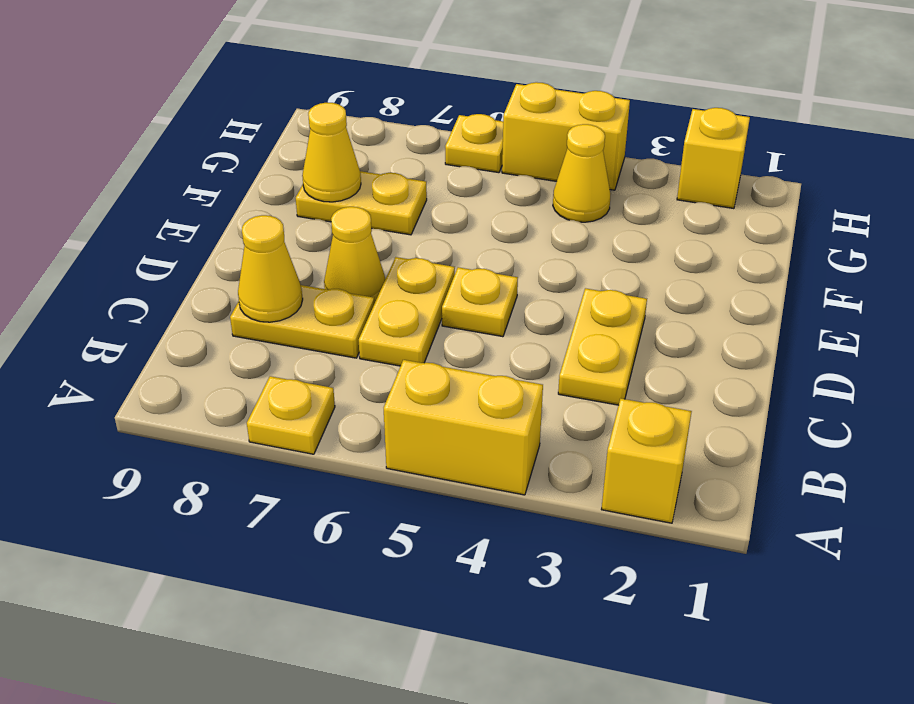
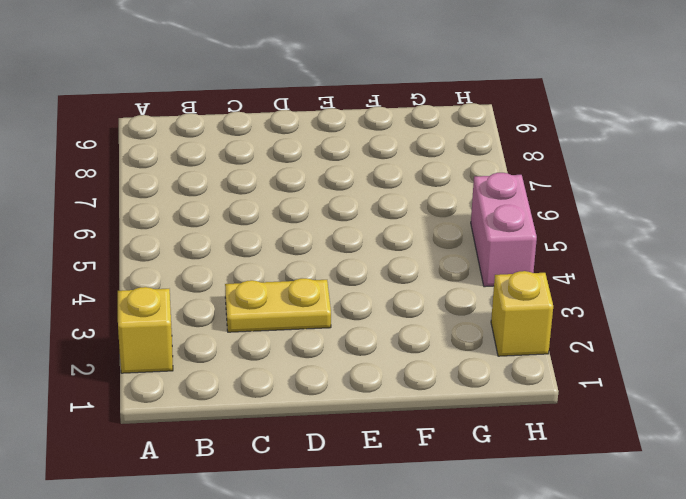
pink brick H4:H5 level 1 -> yellow brick H4:H5 level 1
none -> yellow brick A4:A5 level 1
none -> yellow plate A7 level 1
none -> yellow plate C6:D6 level 1

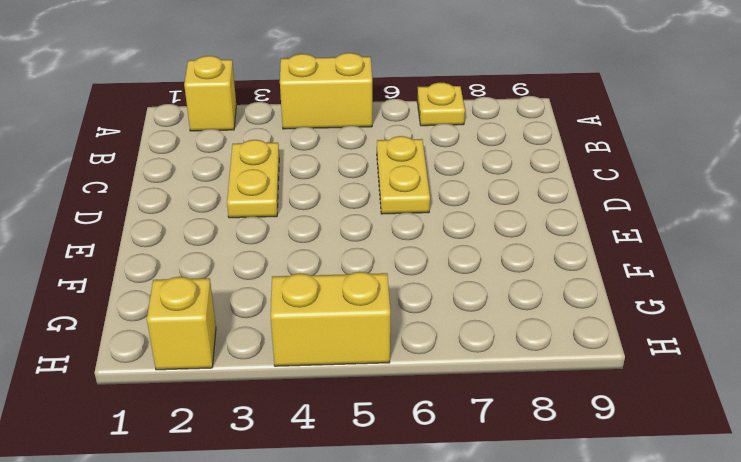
none -> yellow plate C7:C8 level 1
none -> yellow plate D5 level 1
none -> yellow cone D7 level 1

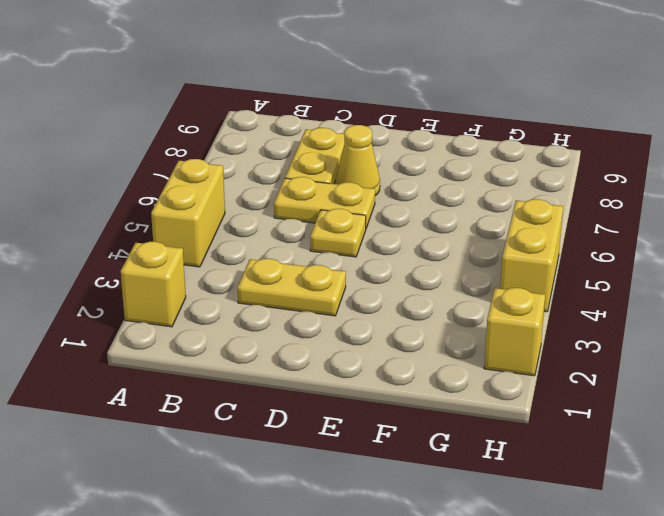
none -> yellow plate A7 level 1
none -> yellow plate F7:F8 level 1
none -> yellow cone G4 level 1

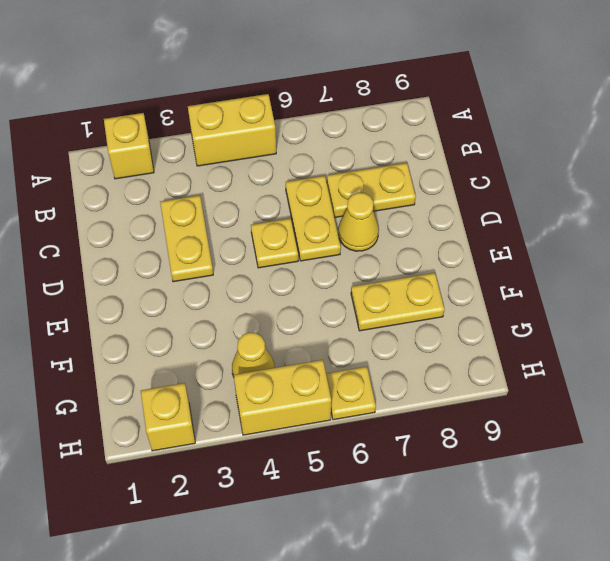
none -> yellow plate A7 level 1
none -> yellow cone C8 level 2
none -> yellow cone F8 level 2

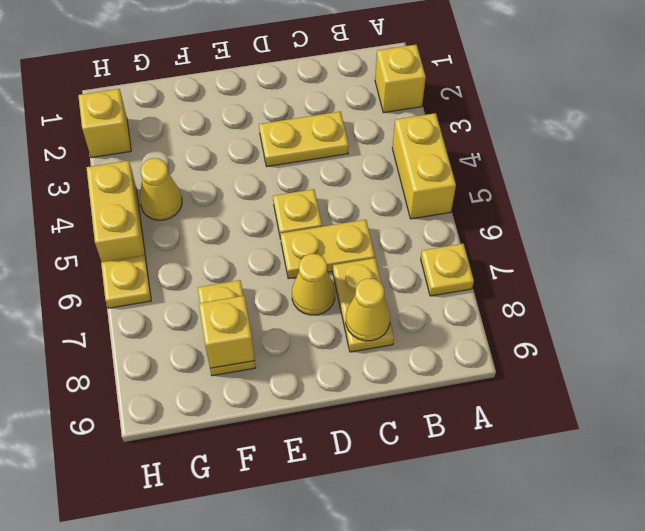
yellow brick F8 level 2 -> yellow cone F8 level 2

